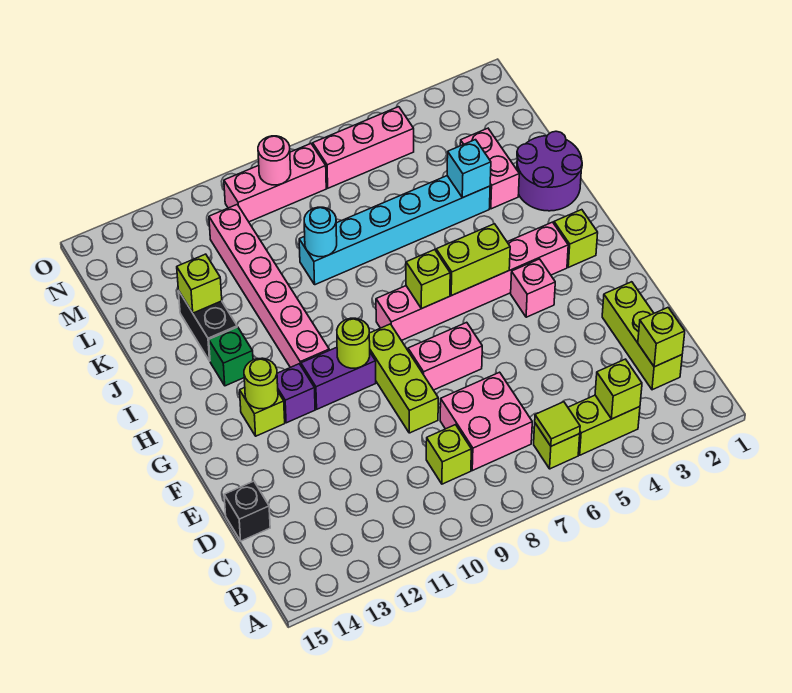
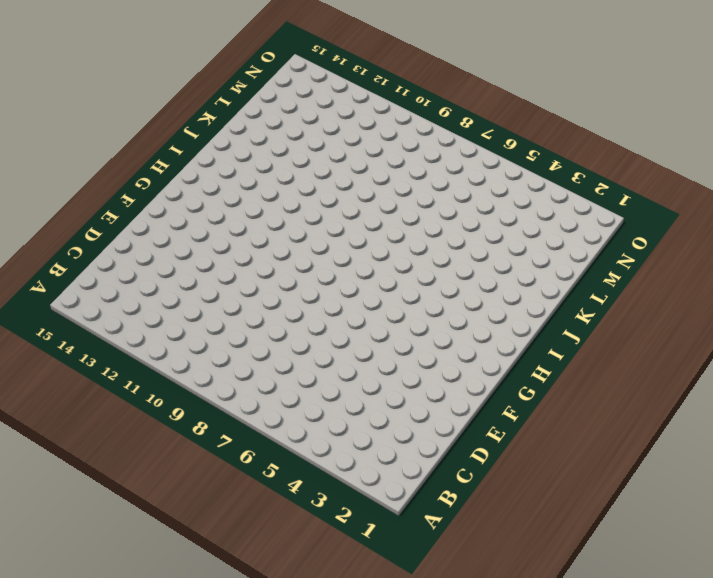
none -> lime brick B4:B5 level 1
none -> lime brick B6 level 1
none -> lime brick C2:E2 level 1
none -> pink brick C7:D8 level 1

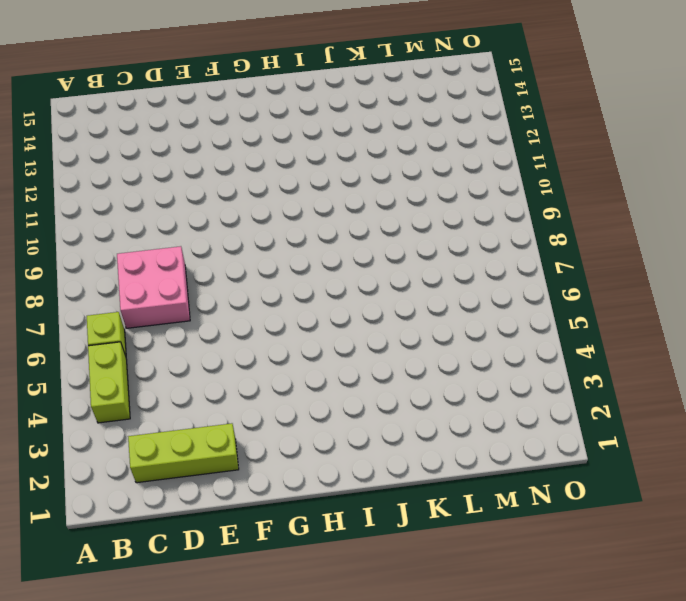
none -> lime brick C9 level 1
none -> black brick D15 level 1
none -> lime brick E9:G9 level 1
none -> pink brick F7:F8 level 1

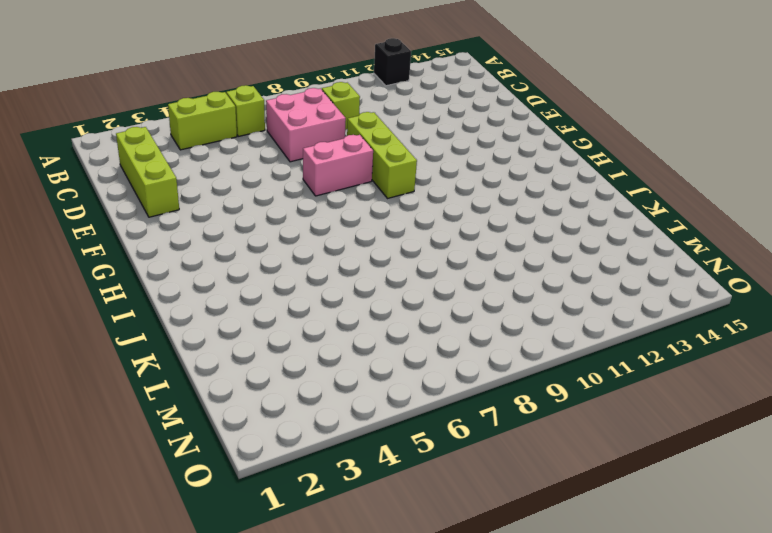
black brick A12 level 1 -> black brick D15 level 1
none -> pink brick G4 level 1
none -> purple brick G10:G11 level 1
none -> purple brick G12 level 1
none -> lime brick G13 level 1

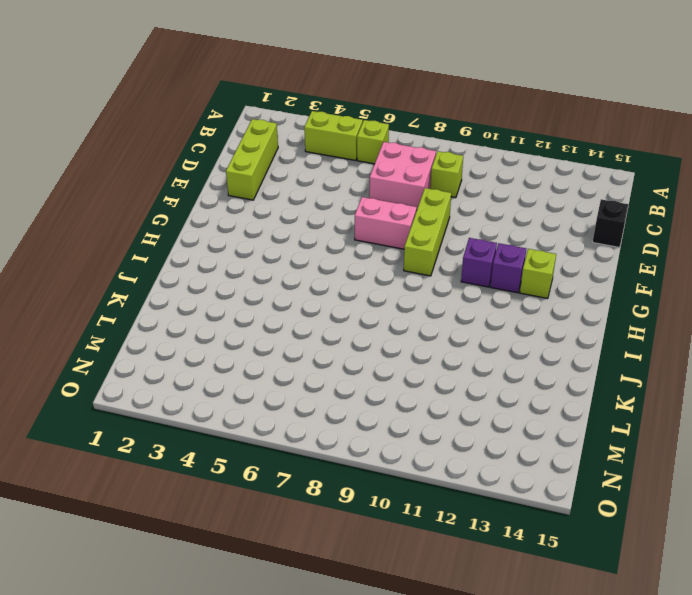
purple brick G11 level 1 -> purple brick G10:G11 level 1
none -> pink brick G4 level 1
none -> lime brick H2 level 1
none -> pink brick H3:H8 level 1
none -> pink brick H11:M11 level 1

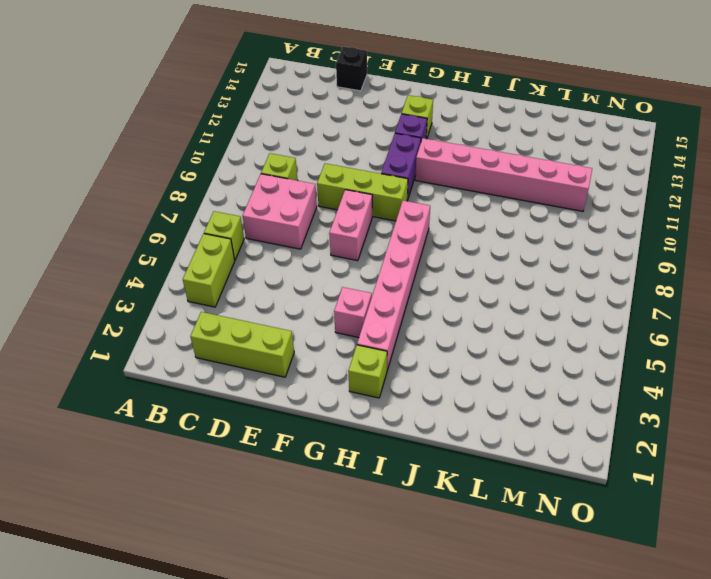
none -> green brick I13 level 1
none -> purple round brick J1:K2 level 1
none -> black brick J13:K13 level 1
none -> pink brick K3:L3 level 1

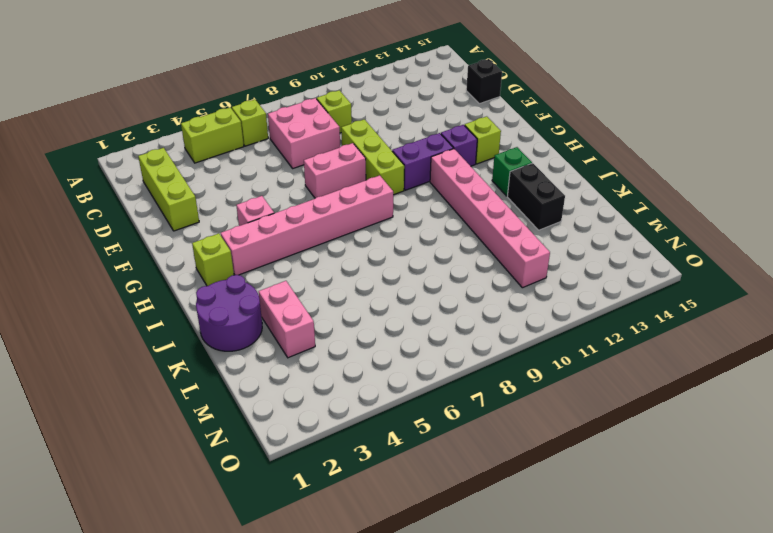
none -> cyan brick K4:K9 level 1
none -> pink brick N5:N7 level 1
none -> pink brick N8:N10 level 1
none -> lime brick B4 level 2

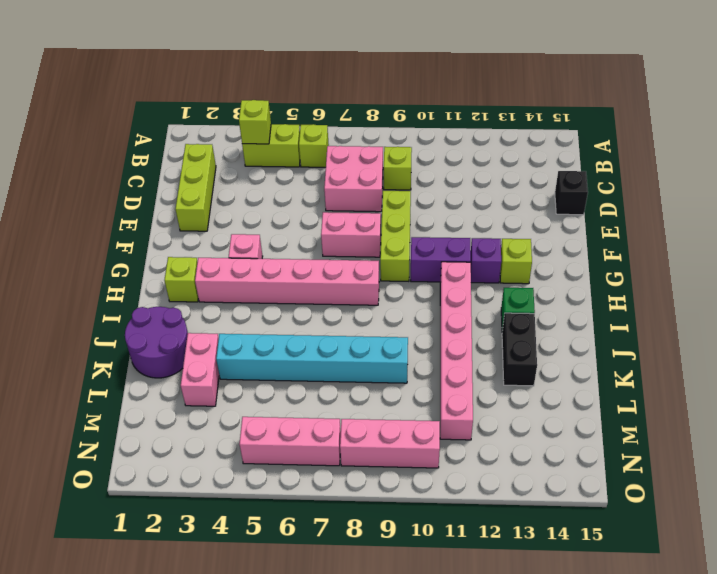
none -> lime tile B6 level 2
none -> lime brick C2 level 2
none -> lime round brick G10 level 2
none -> lime round brick G13 level 2

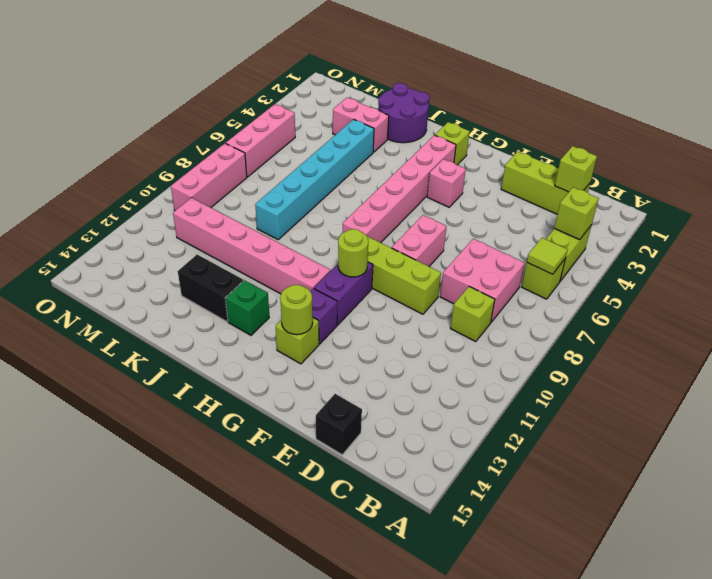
none -> lime brick H5:H6 level 2
none -> lime brick H7 level 2
none -> cyan brick K4 level 2
none -> cyan round brick K9 level 2

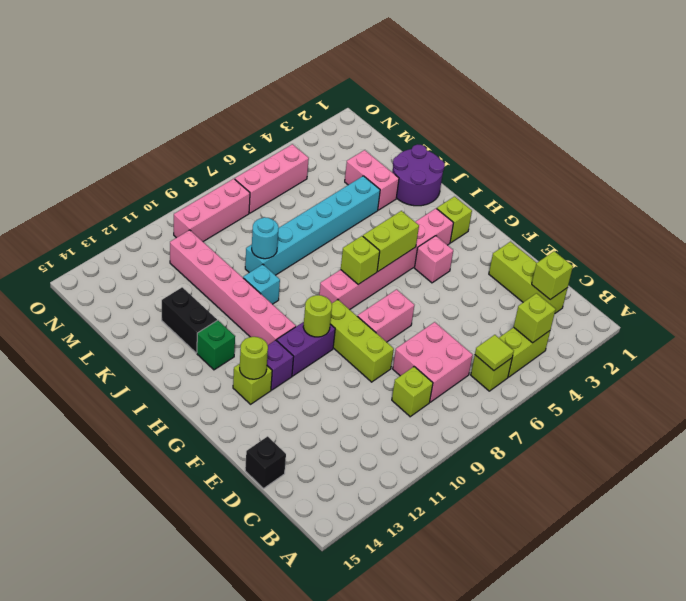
cyan brick J10 level 1 -> cyan brick K4 level 2
none -> lime brick K13 level 2
none -> pink round brick N9 level 2

